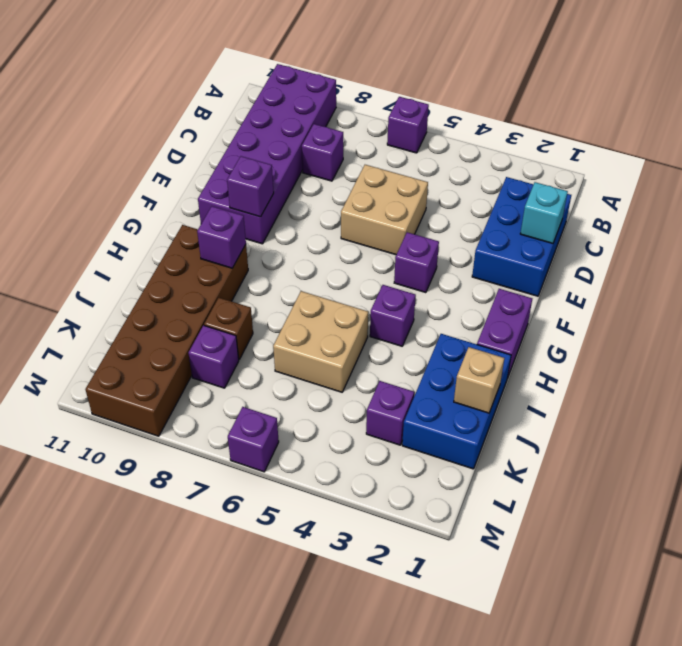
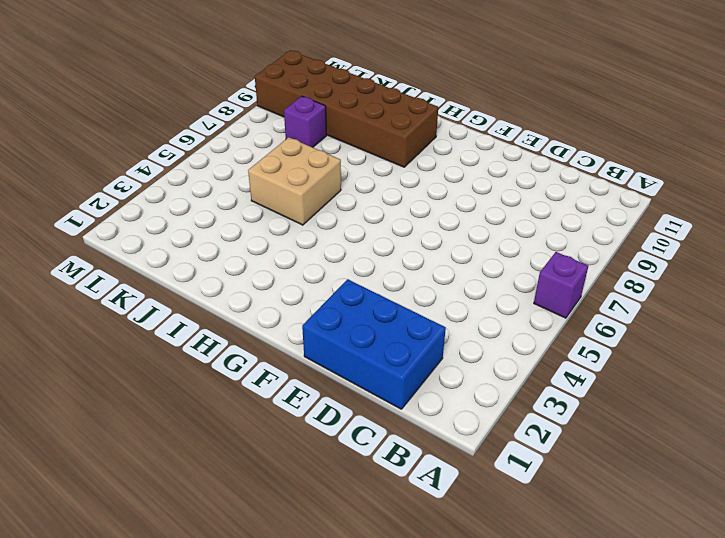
none -> purple brick A9:F10 level 1
none -> purple brick C8 level 1
none -> tan brick D5:E6 level 1

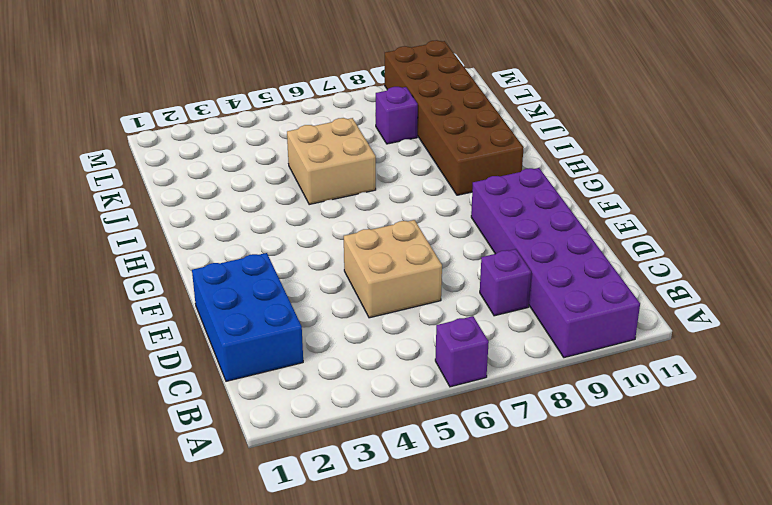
none -> purple brick F4 level 1
none -> purple brick G1:H1 level 1
none -> purple brick H4 level 1

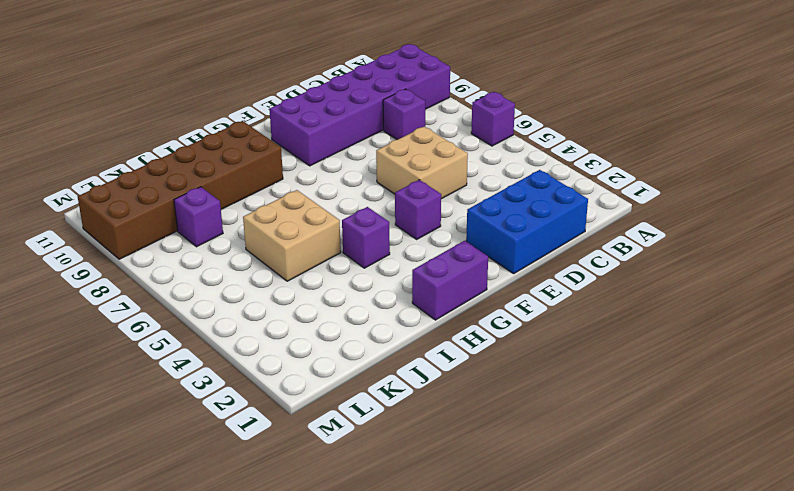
none -> blue brick I1:K2 level 1
none -> brown brick J8 level 1
none -> purple brick K3 level 1

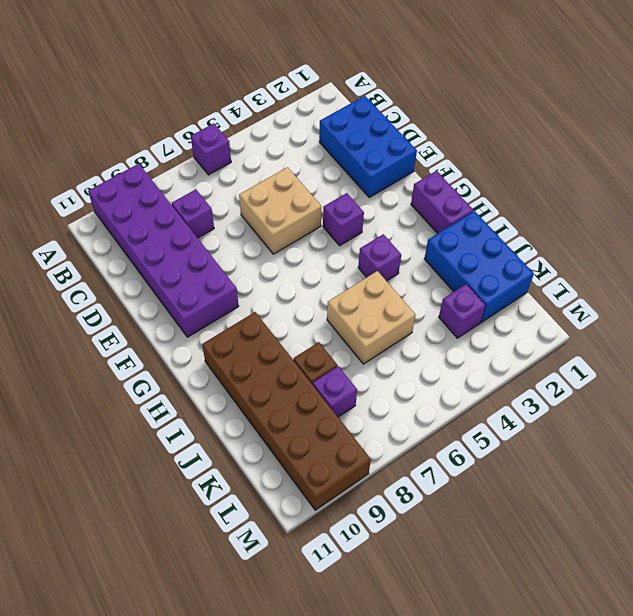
none -> purple brick M6 level 1
none -> cyan brick D1 level 2
none -> purple brick F9 level 2

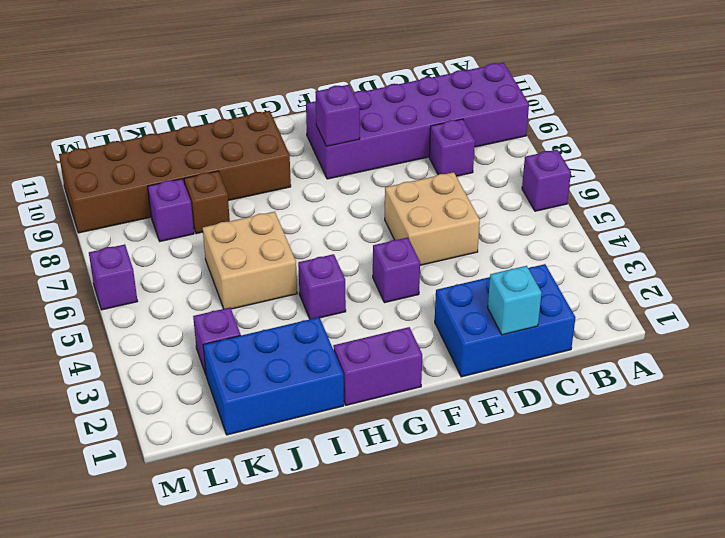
none -> purple brick H9 level 2
none -> tan brick J1 level 2

